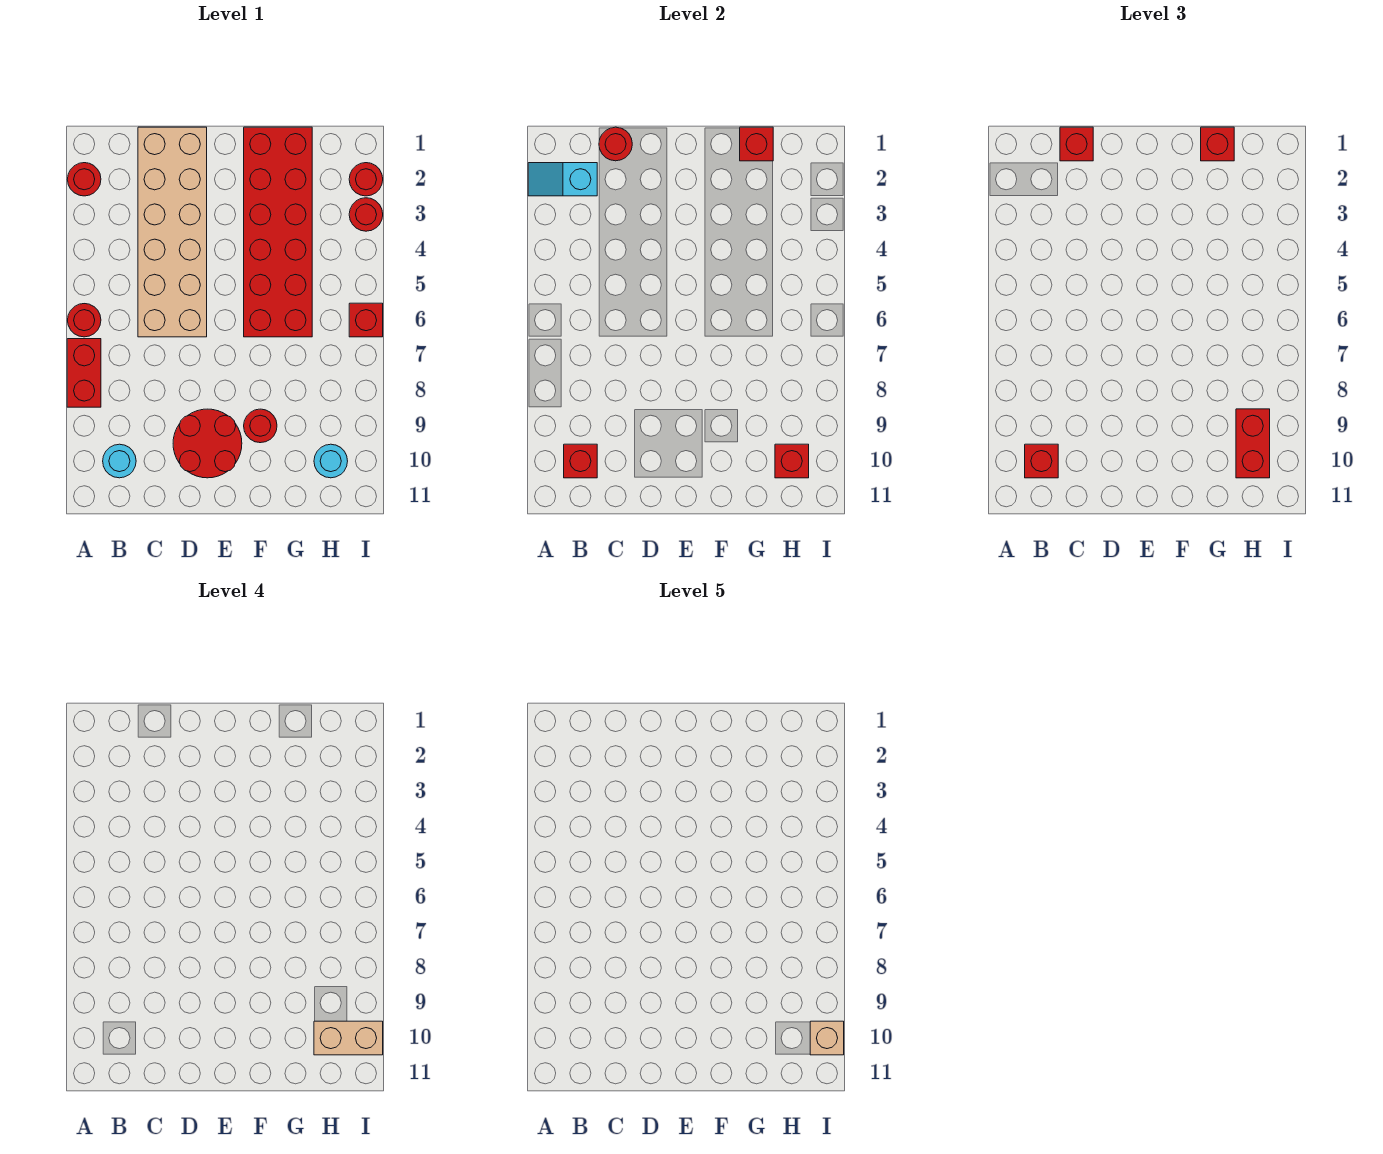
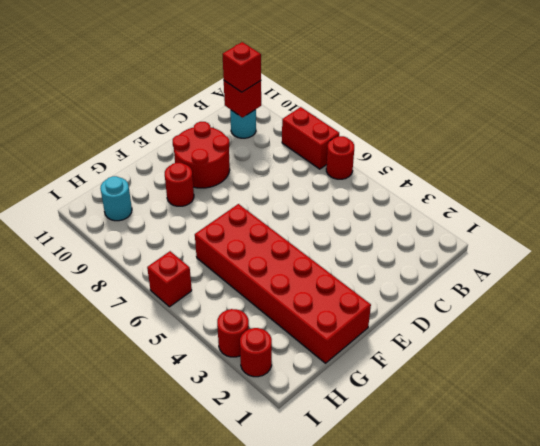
none -> red round brick A2 level 1
none -> tan brick C1:D6 level 1
none -> cyan slope A2:B2 level 2 top B

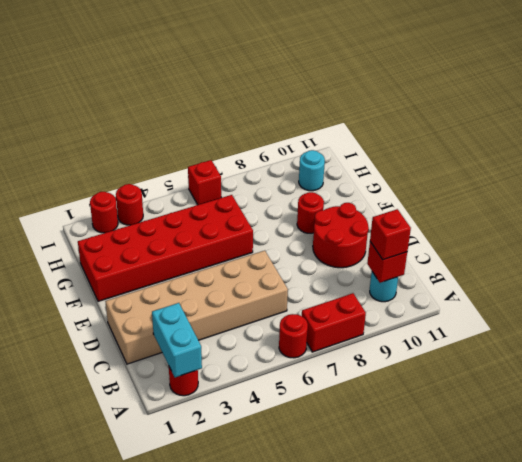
cyan brick A2:B2 level 2 -> cyan slope A2:B2 level 2 top B
none -> red round brick C1 level 2
none -> red brick G1 level 2
none -> red brick H10 level 2

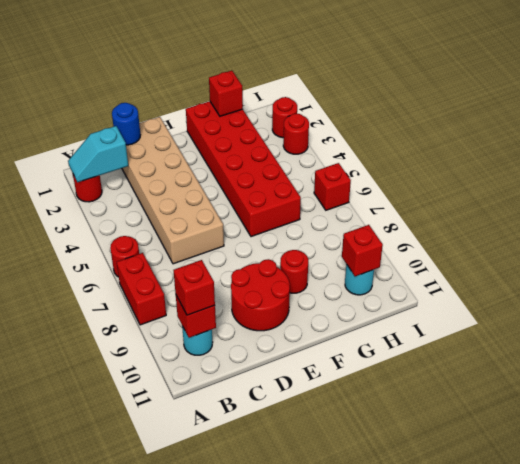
blue round brick C1 level 2 -> red round brick C1 level 2
none -> red brick C1 level 3
none -> red brick G1 level 3
none -> red brick H9:H10 level 3

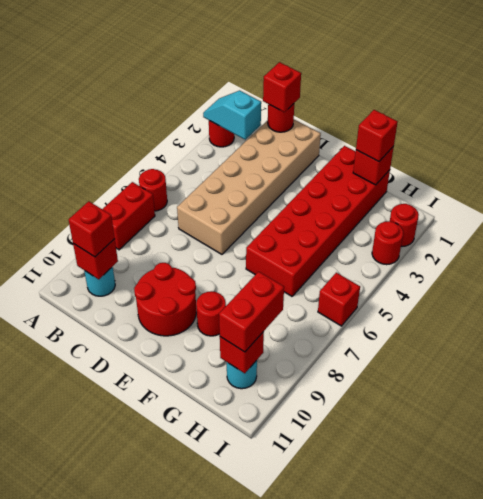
none -> tan brick H10:I10 level 4
none -> tan brick I10 level 5

